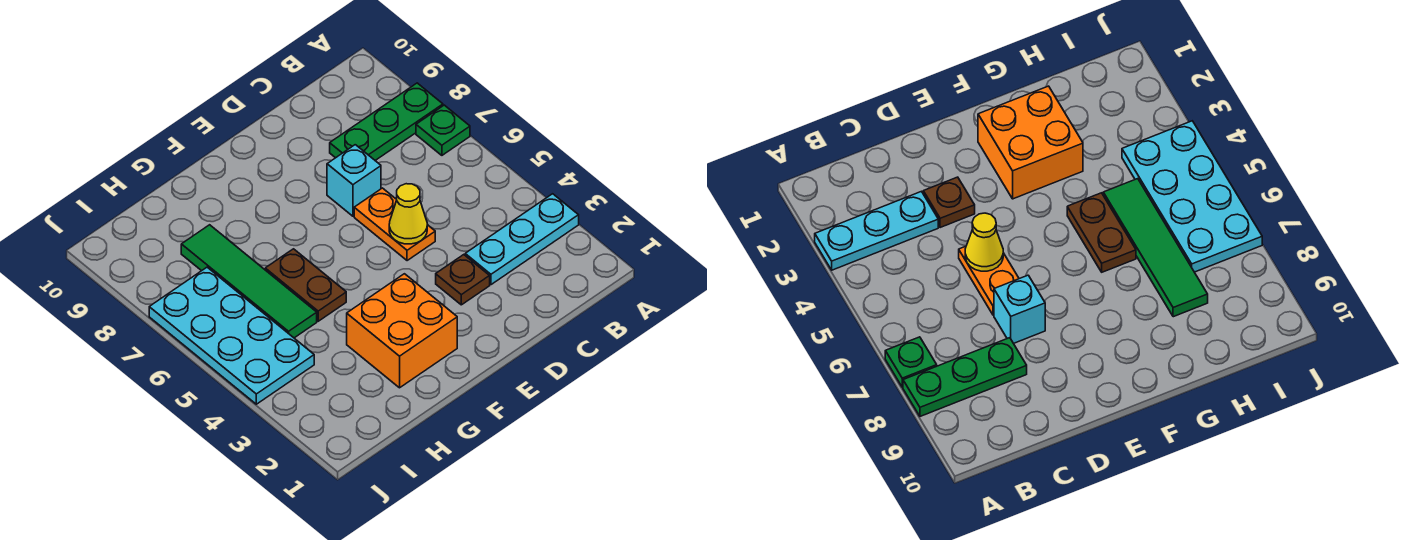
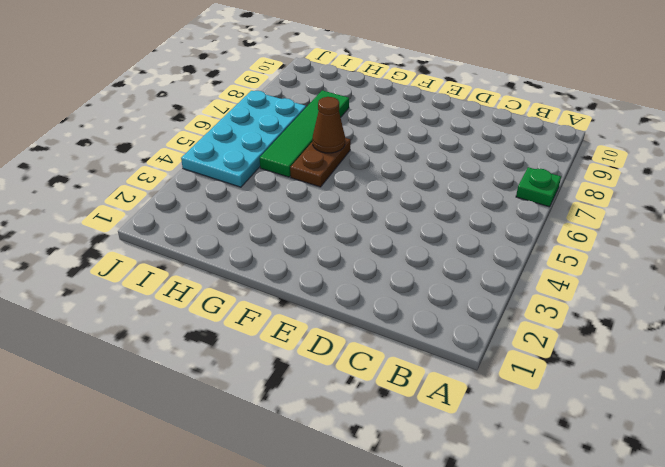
brown cone G6 level 2 -> none
none -> cyan plate A3:C3 level 1
none -> green plate A8:C8 level 1

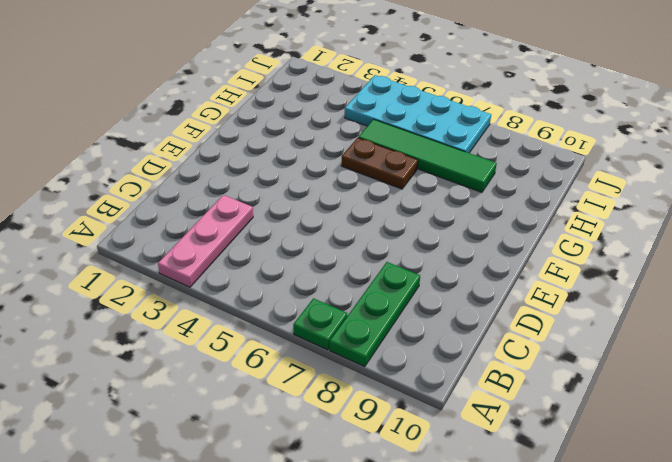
pink plate A3:C3 level 1 -> cyan plate A3:C3 level 1
none -> brown plate D3 level 1
none -> orange plate D5:D6 level 1

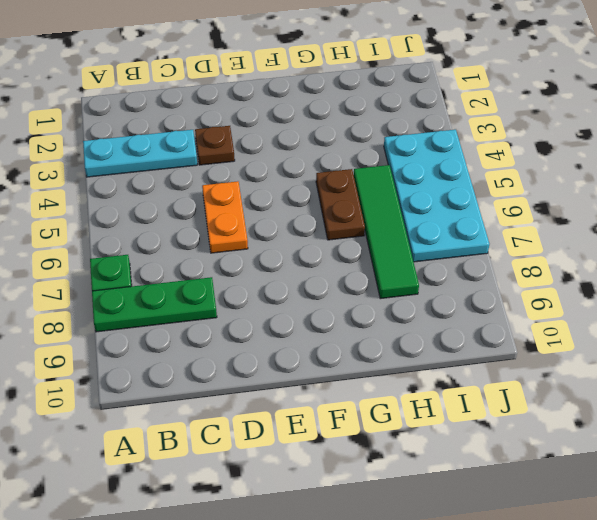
none -> cyan brick D7 level 1
none -> orange brick F2:G3 level 1

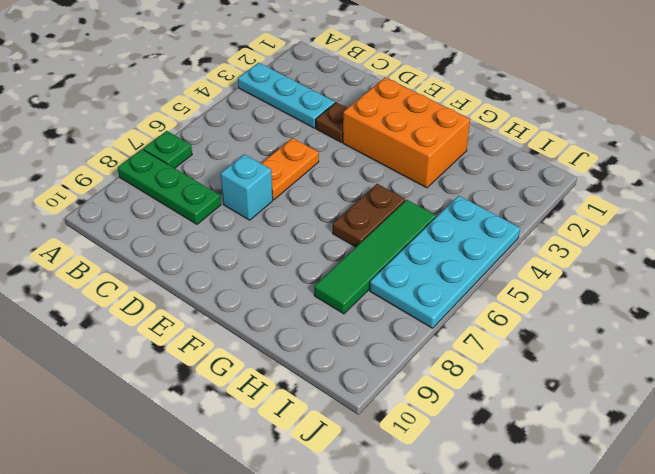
orange brick E2:G3 level 1 -> orange brick F2:G3 level 1
none -> yellow cone D5 level 2

